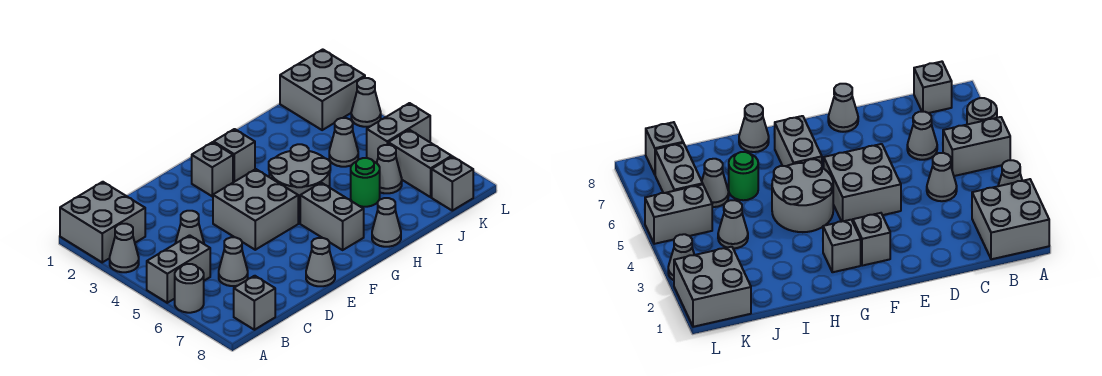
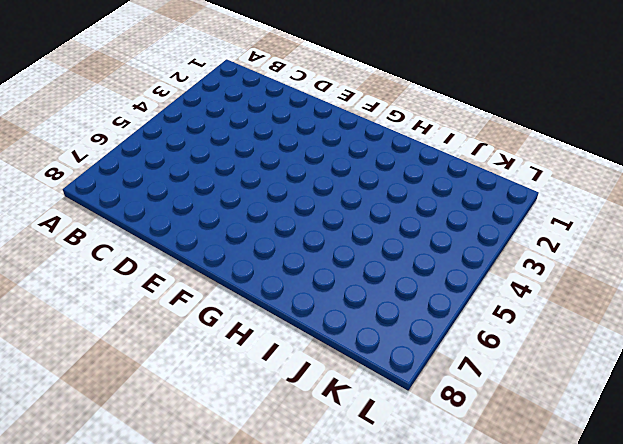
none -> grey brick A1:B2 level 1
none -> grey cone A3 level 1
none -> grey brick A5:B5 level 1

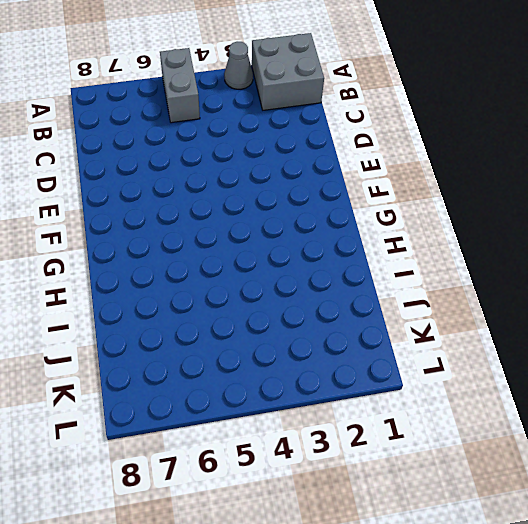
none -> grey round brick A6 level 1
none -> grey brick B8 level 1
none -> grey cone C4 level 1

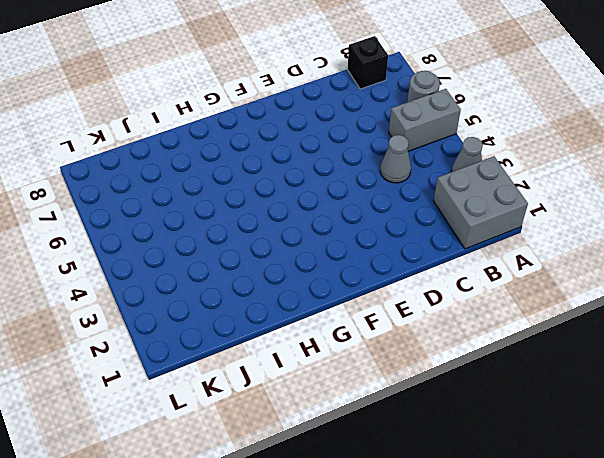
black brick B8 level 1 -> grey brick B8 level 1
none -> grey cone C6 level 1
none -> grey brick E4:F5 level 1
none -> grey cone E8 level 1

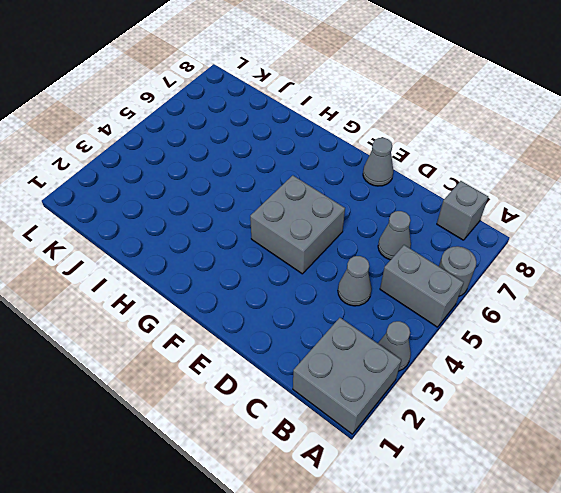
none -> grey brick F2 level 1
none -> grey brick G2 level 1
none -> grey round brick G4:H5 level 1

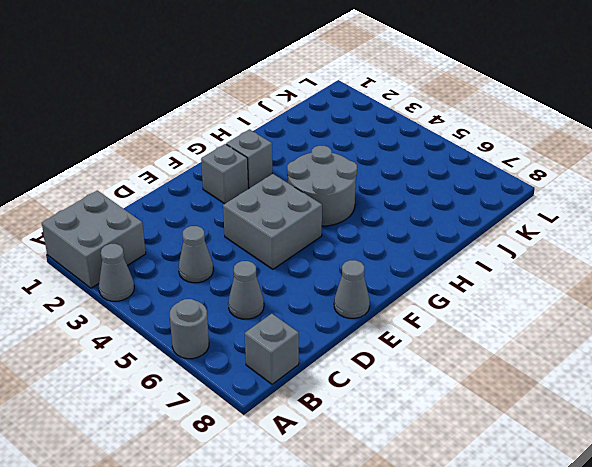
none -> grey brick A5:B5 level 1
none -> grey brick G6:G7 level 1
none -> grey cone H8 level 1

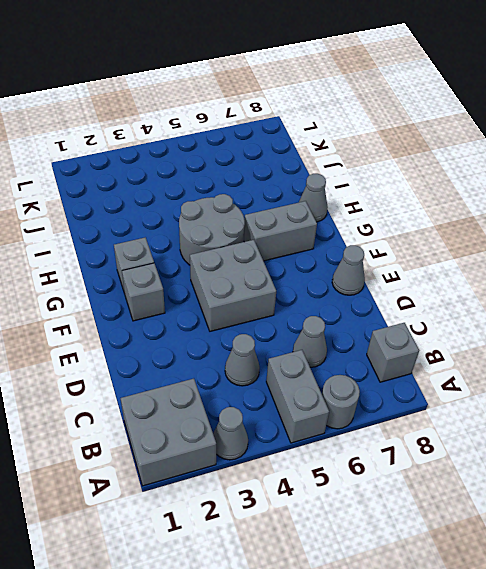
none -> green round brick I6 level 1
none -> grey cone J4 level 1
none -> grey cone J6 level 1

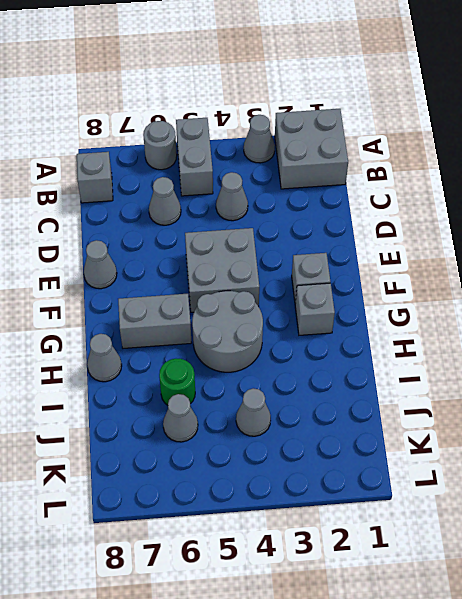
none -> grey brick K1:L2 level 1
none -> grey brick K5:L5 level 1
none -> grey brick K6:K7 level 1

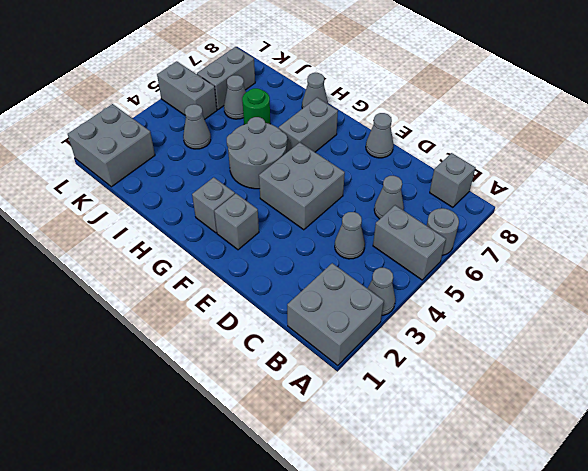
none -> grey brick K8 level 1
none -> grey cone L3 level 1

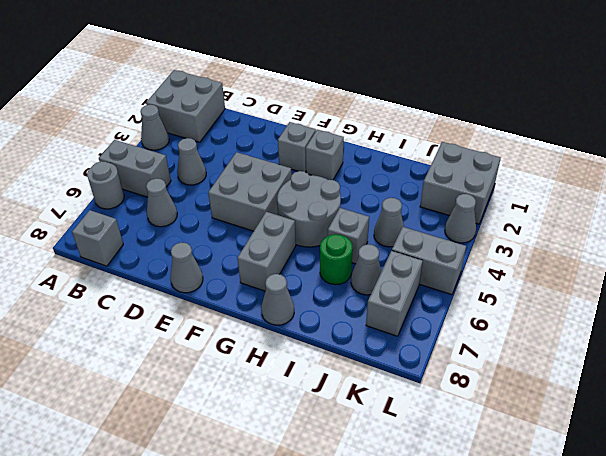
grey brick I5 level 1 -> grey brick K8 level 1

